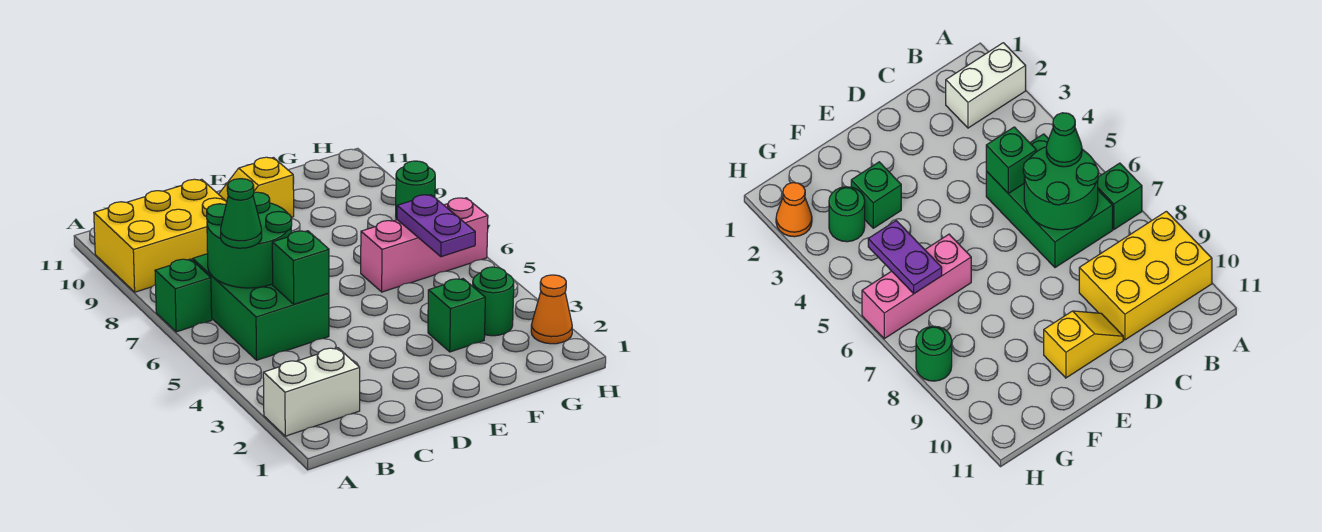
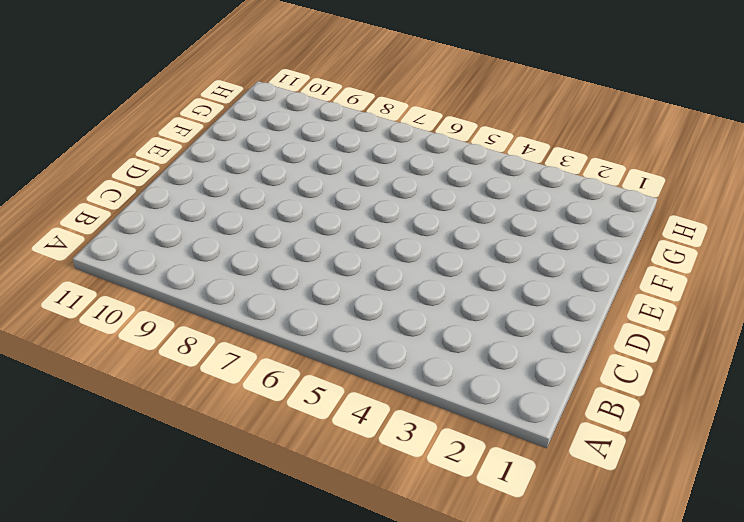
none -> white brick A2:B2 level 1
none -> green brick A7 level 1
none -> yellow brick A9:C10 level 1

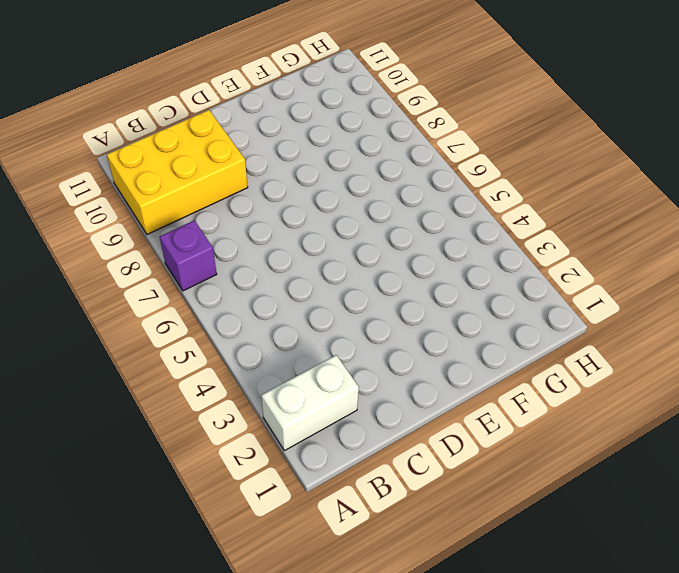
purple brick A7 level 1 -> green brick A7 level 1
none -> green brick B5:C7 level 1
none -> yellow slope D10:E10 level 1 top E
none -> green brick F3 level 1

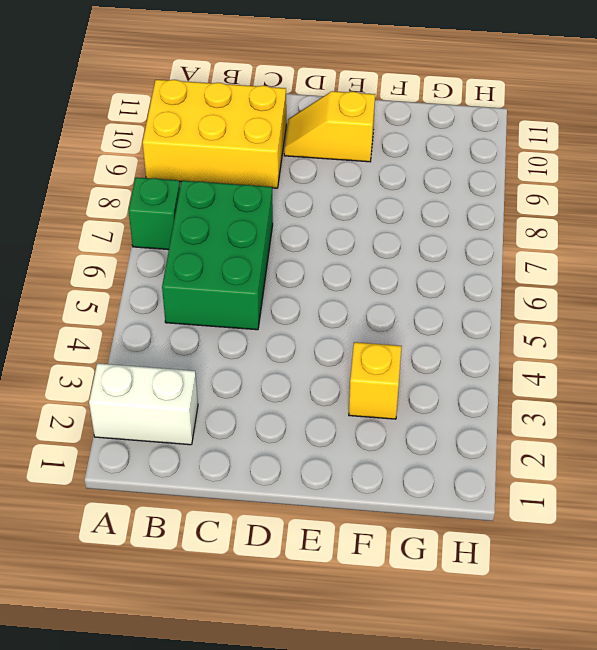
yellow brick F3 level 1 -> green brick F3 level 1
none -> pink brick F6:H6 level 1
none -> green round brick G3 level 1
none -> orange cone H2 level 1

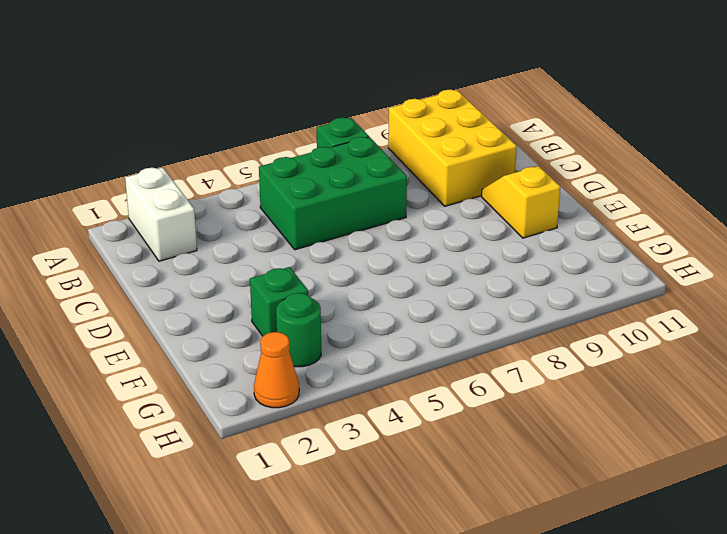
none -> pink brick F6:H6 level 1
none -> green round brick H8 level 1
none -> green round brick B6:C7 level 2

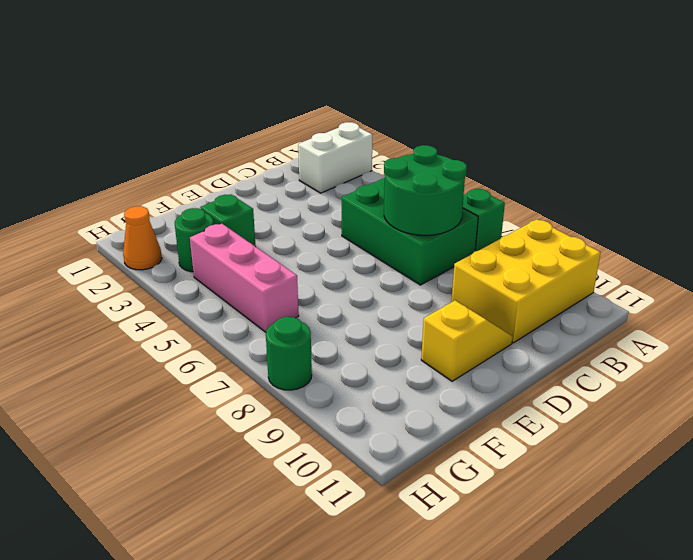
pink brick G4:G6 level 1 -> pink brick F6:H6 level 1
none -> green brick C5 level 2
none -> purple plate G5:G6 level 2
none -> green cone B6 level 3

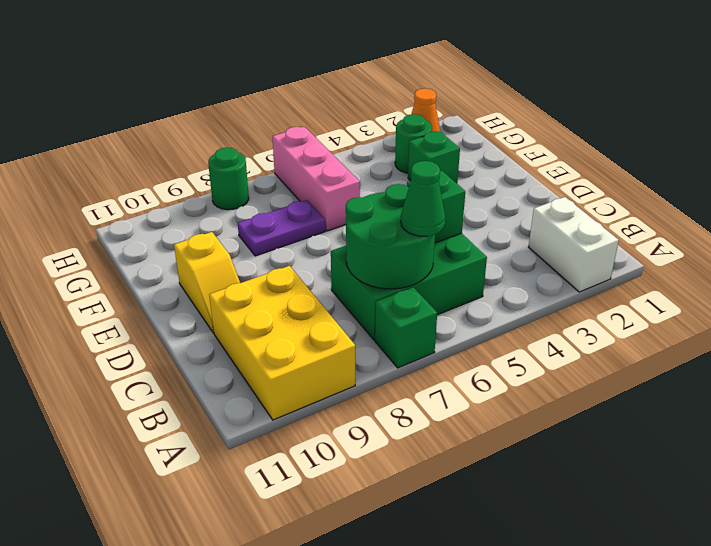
purple plate F7:F8 level 1 -> purple plate G5:G6 level 2

